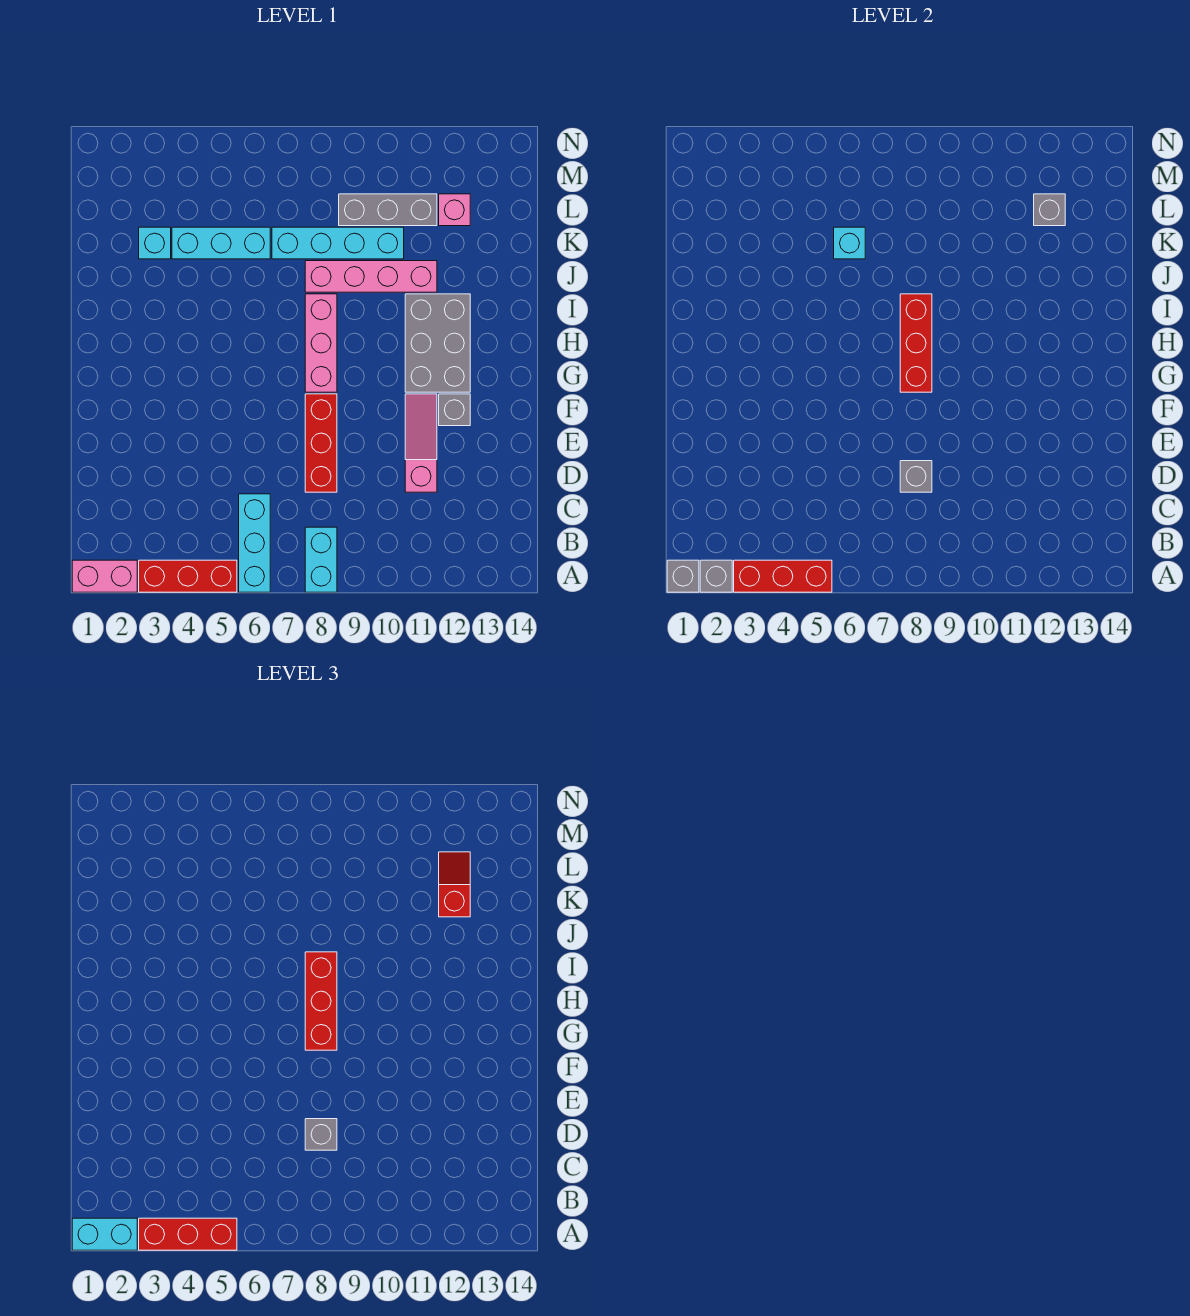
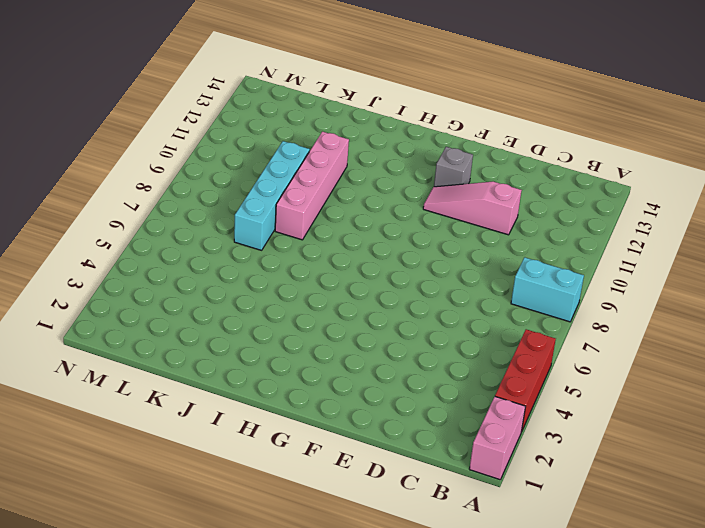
none -> cyan brick A6:C6 level 1
none -> red brick D8:F8 level 1
none -> pink brick G8:I8 level 1

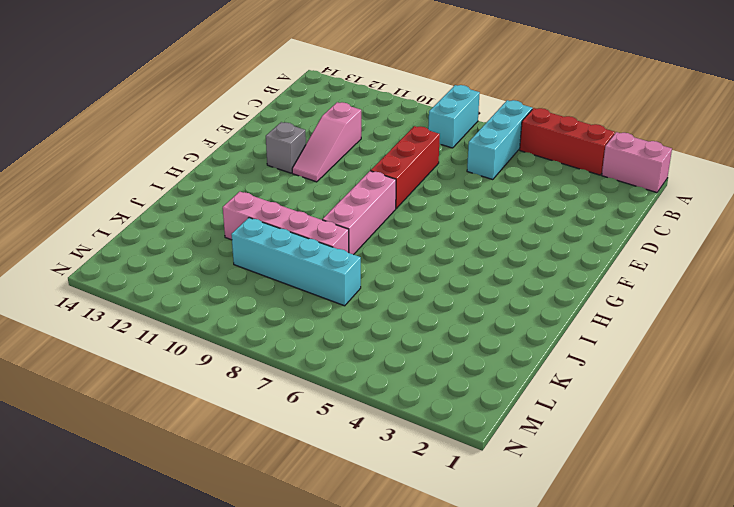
none -> grey brick G11:I12 level 1
none -> cyan brick K3 level 1
none -> cyan brick K4:K6 level 1

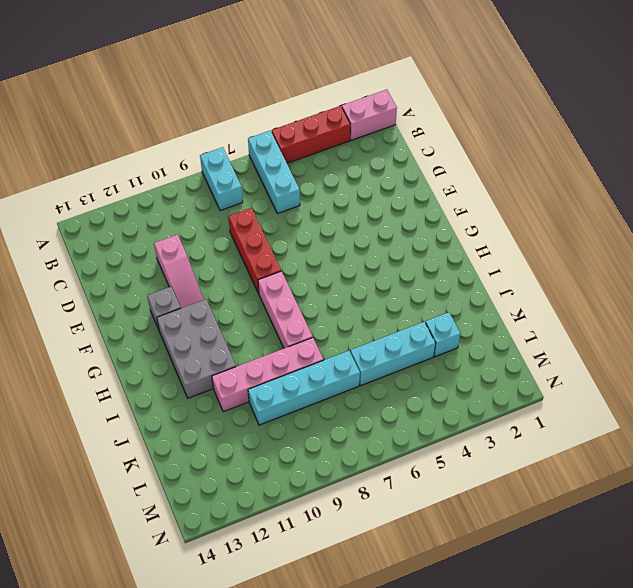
none -> grey brick L9:L11 level 1
none -> pink brick L12 level 1
none -> grey brick A1 level 2

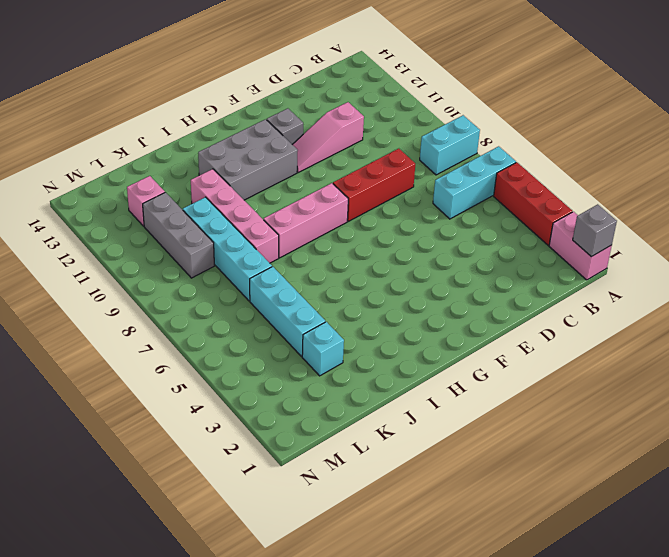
none -> grey brick A2 level 2
none -> red brick A3:A5 level 2
none -> grey brick D8 level 2

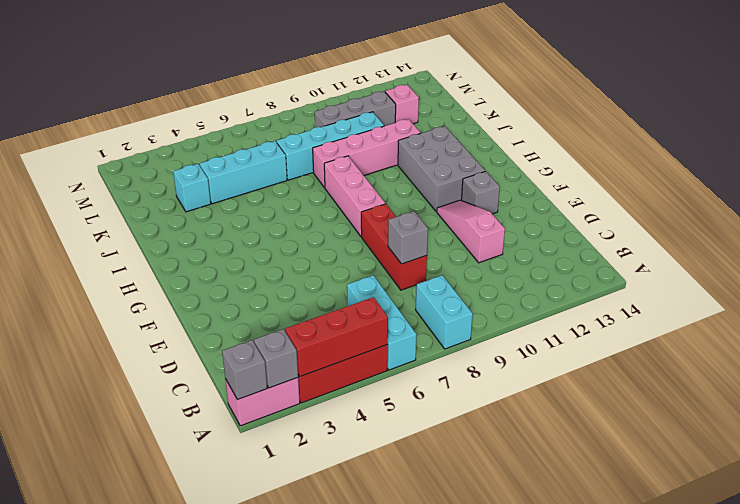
none -> red brick G8:I8 level 2
none -> cyan brick K6 level 2
none -> grey brick L12 level 2

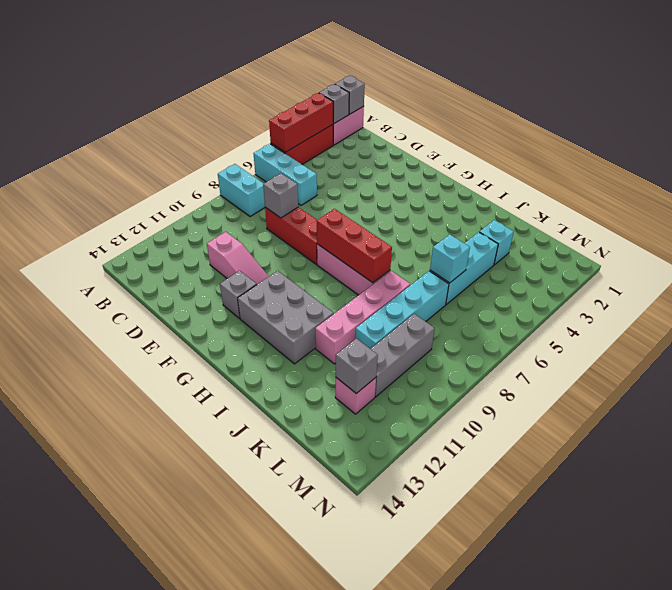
none -> cyan brick A1:A2 level 3
none -> red brick A3:A5 level 3
none -> grey brick D8 level 3

